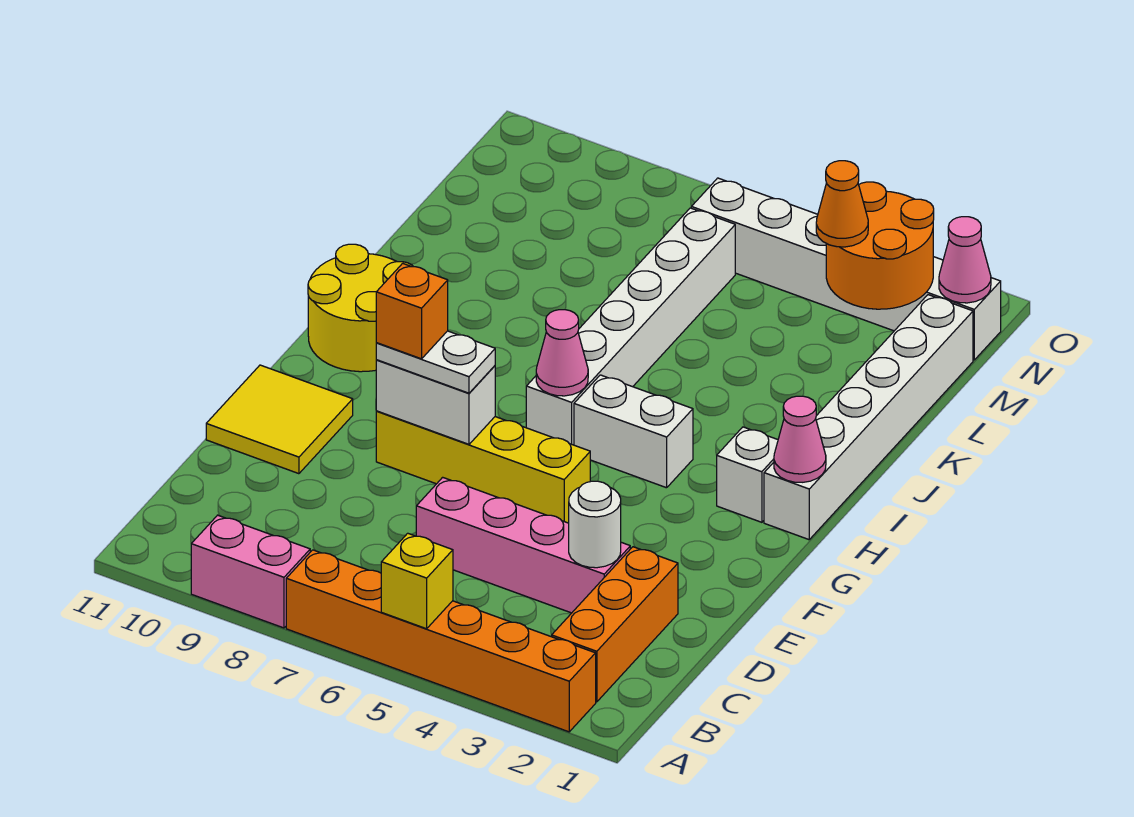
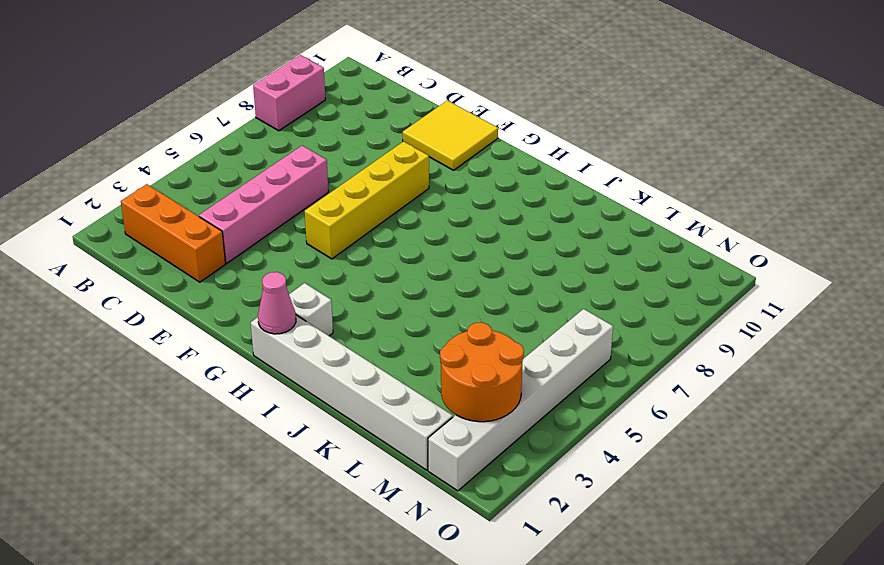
none -> orange brick A2:A7 level 1
none -> white brick H4:H5 level 1
none -> white brick H6:M6 level 1

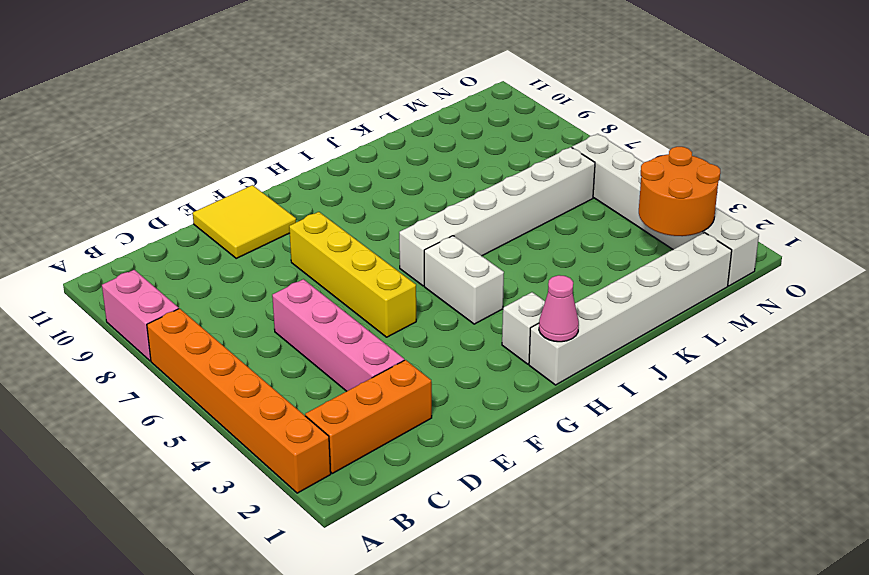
none -> yellow round brick H10:I11 level 1
none -> yellow brick A5 level 2
none -> white round brick D3 level 2

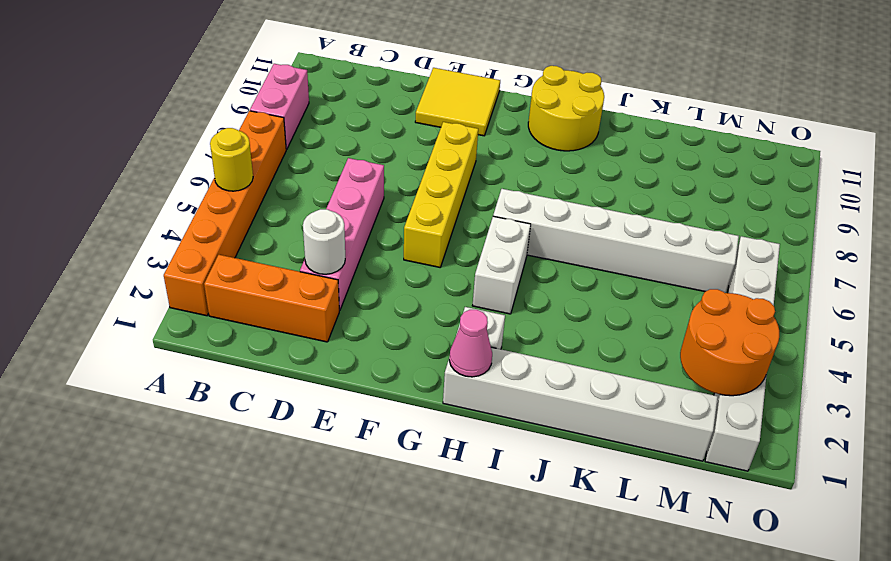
yellow round brick A5 level 2 -> yellow brick A5 level 2
none -> white brick F7:F8 level 2
none -> pink cone H6 level 2
none -> pink cone N1 level 2

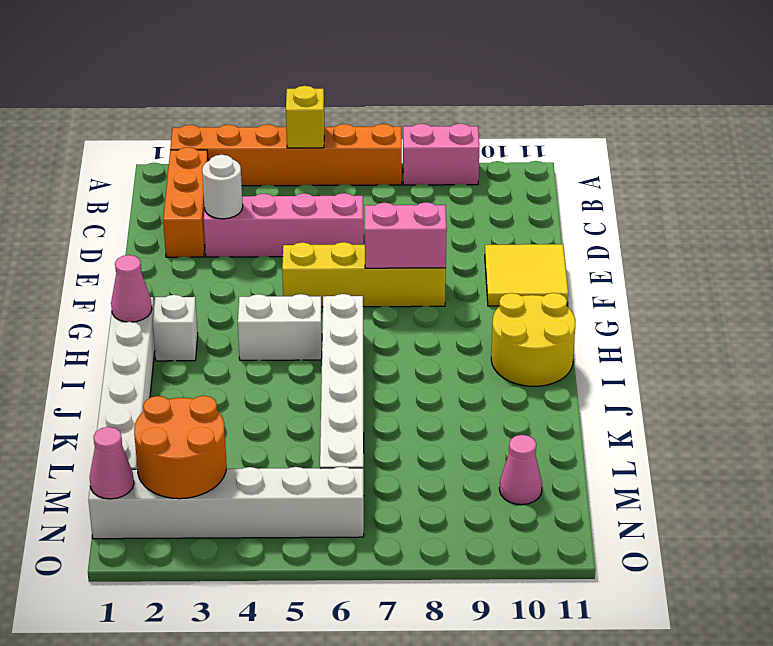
pink brick F7:F8 level 2 -> white brick F7:F8 level 2
pink cone M10 level 1 -> pink cone H6 level 2
none -> white plate F7:F8 level 3
none -> orange cone M3 level 3
none -> orange brick F8 level 4

